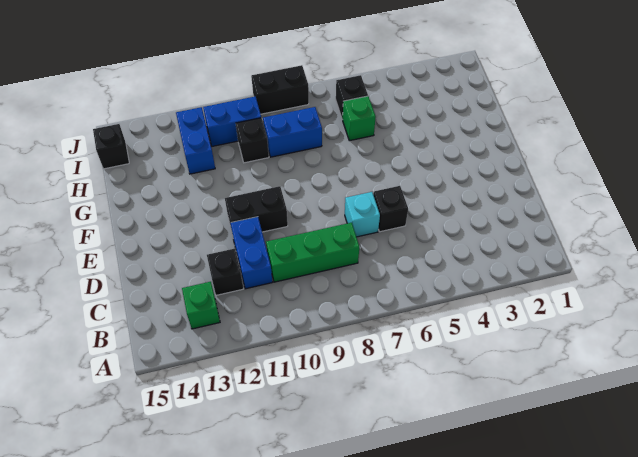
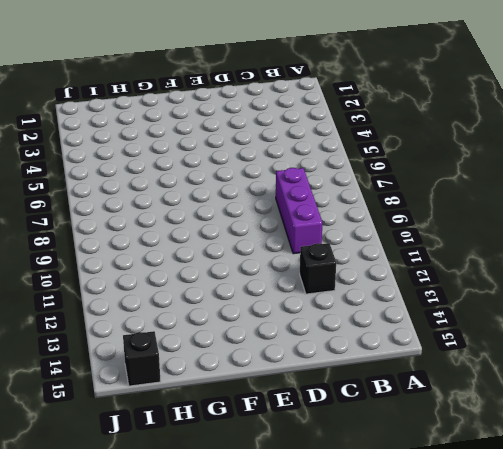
purple brick C8:C10 level 1 -> green brick C8:C10 level 1
none -> green brick B13 level 1
none -> blue brick C11:D11 level 1
none -> black brick D6 level 1

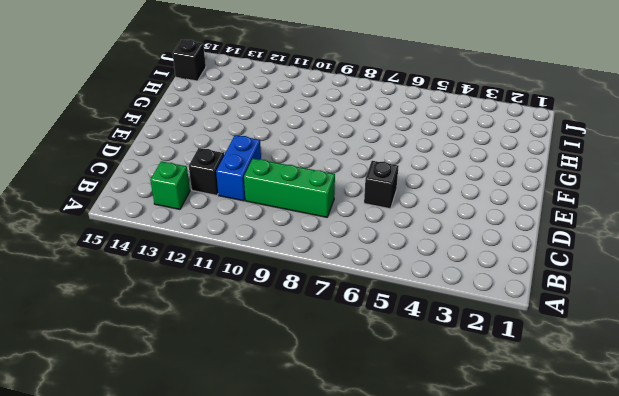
none -> cyan brick D7 level 1
none -> black brick E10:E11 level 1
none -> green brick H6 level 1

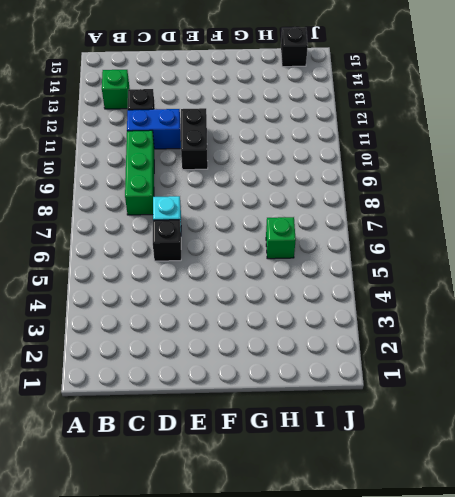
none -> blue brick H8:H9 level 1
none -> black brick H10 level 1
none -> blue brick H12:I12 level 1

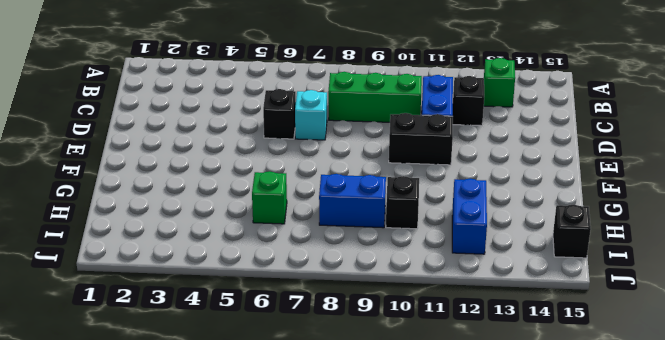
none -> black brick I6 level 1
none -> blue brick I10:I11 level 1
none -> black brick J8:J9 level 1

